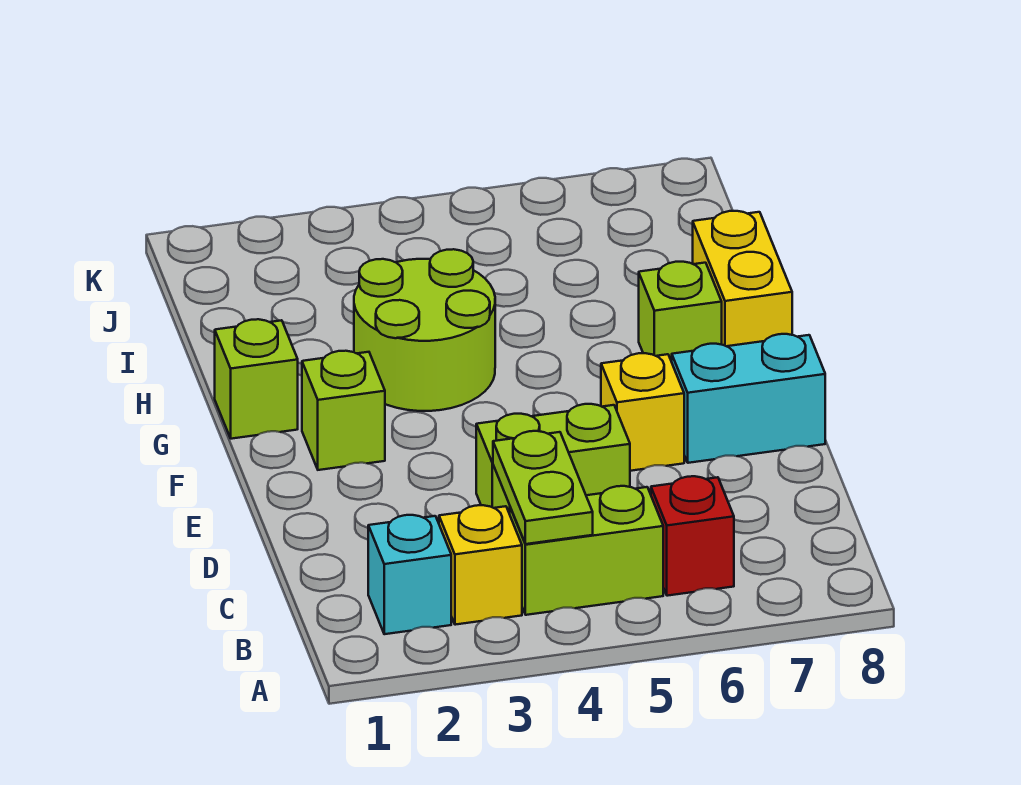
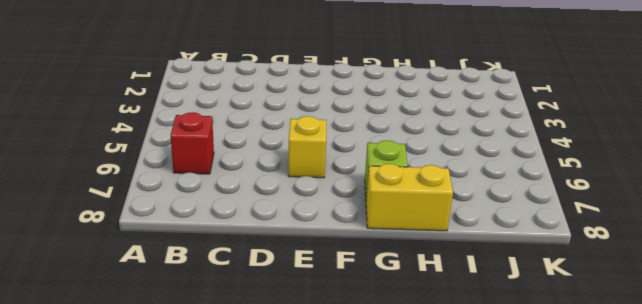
none -> cyan brick B2 level 1
none -> yellow brick B3 level 1
none -> lime brick B4:B5 level 1

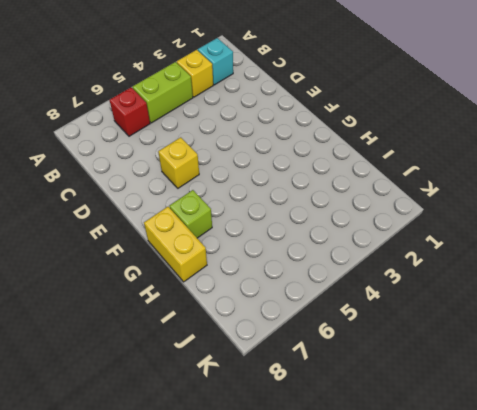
none -> lime brick D4:D5 level 1
none -> cyan brick E7:E8 level 1
none -> lime brick F2 level 1

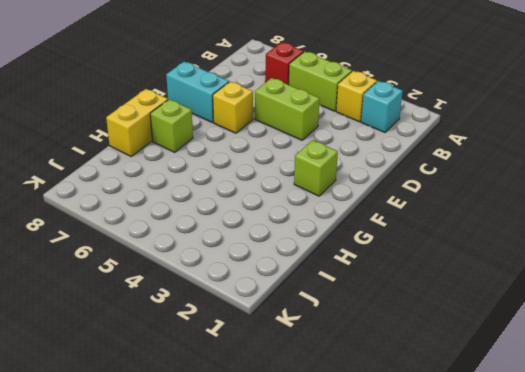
none -> lime brick G1 level 1
none -> lime round brick G3:H4 level 1
none -> lime plate B4:C4 level 2

